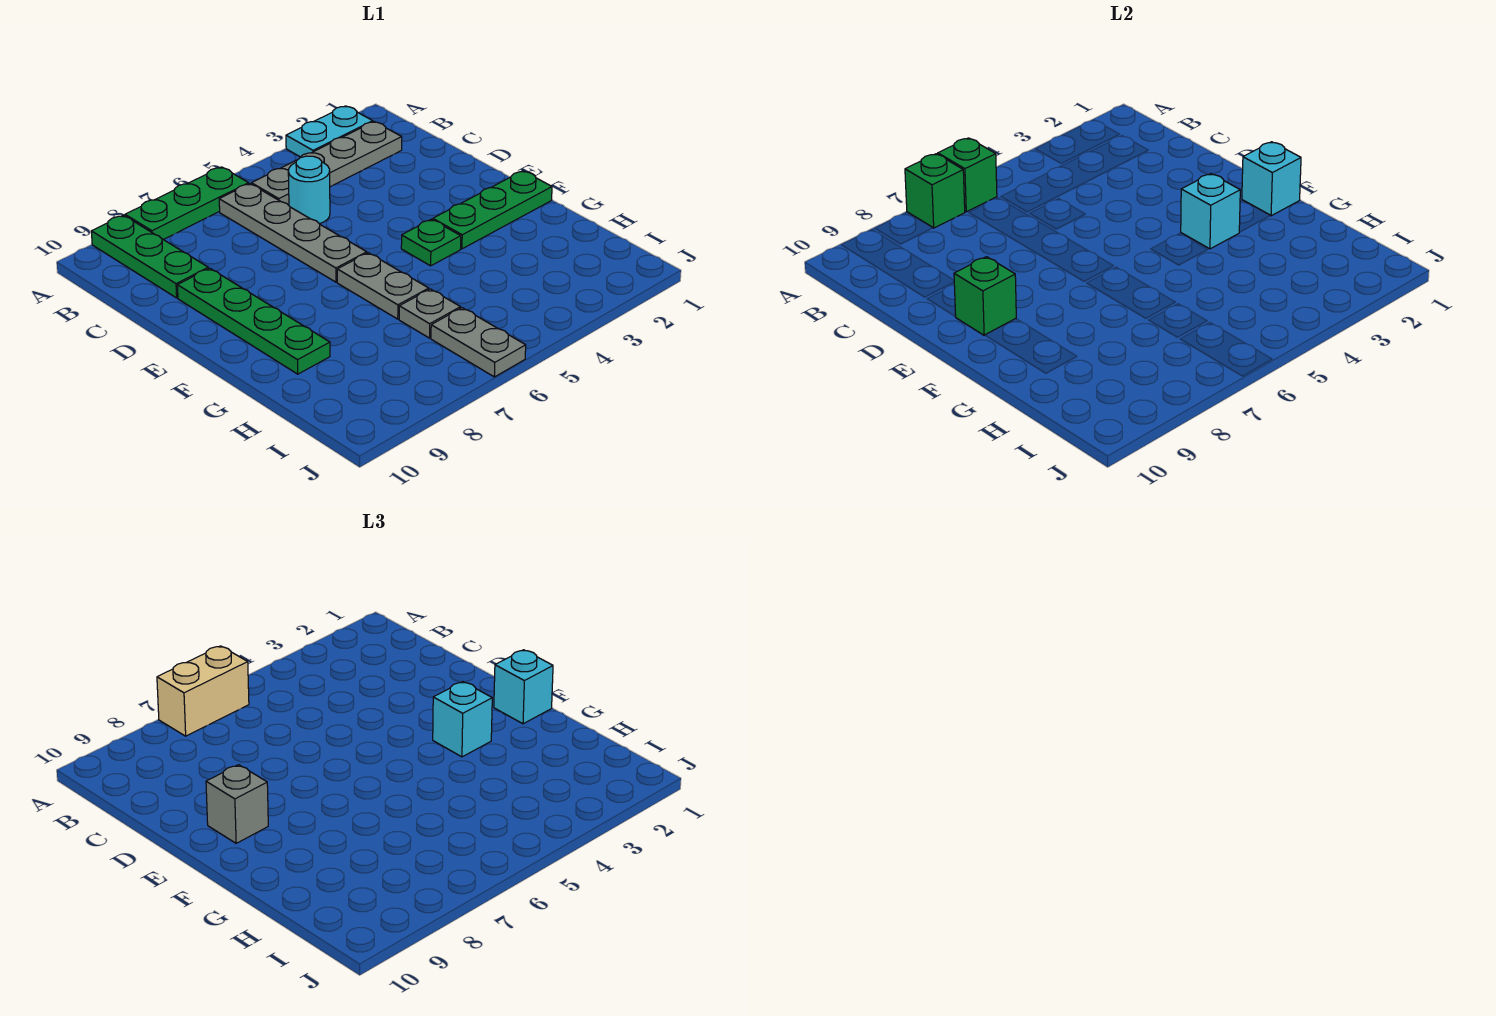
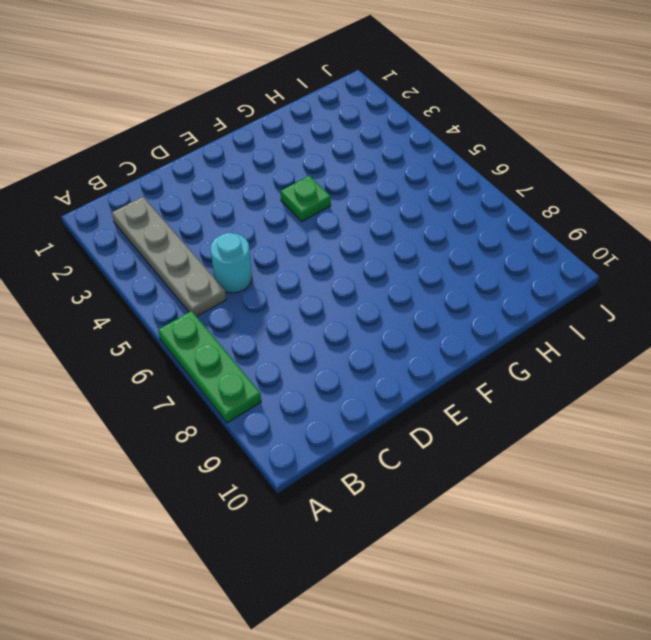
none -> cyan plate A2:A3 level 1
none -> green plate A9:C9 level 1
none -> grey plate B6:E6 level 1

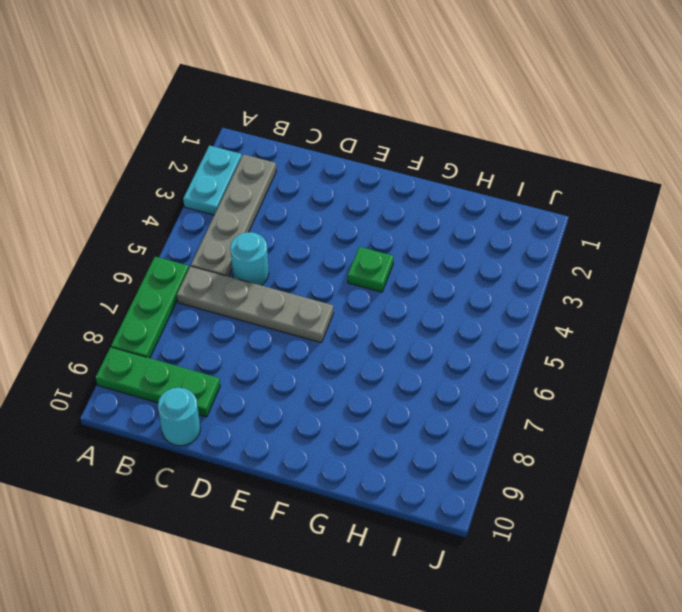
cyan round brick C10 level 1 -> none
none -> green plate D9:G9 level 1
none -> green plate F1:F3 level 1
none -> grey plate F6:G6 level 1

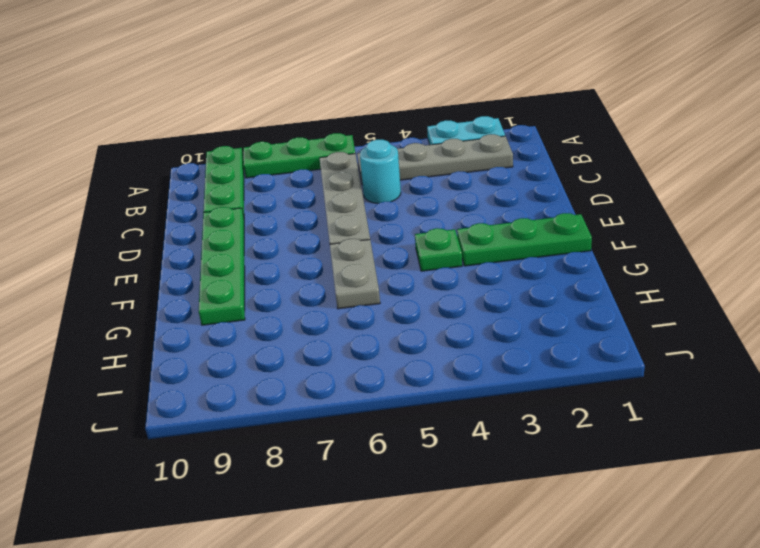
none -> grey plate H6 level 1
none -> grey plate I6:J6 level 1
none -> green brick A6 level 2

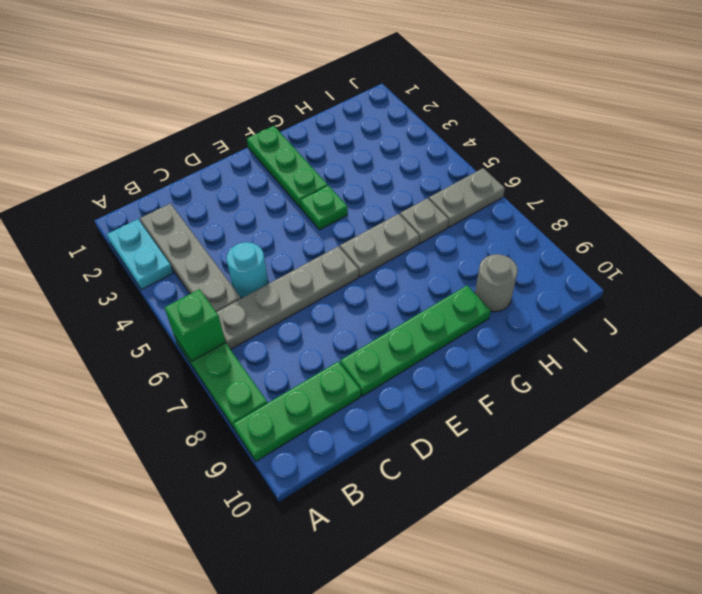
grey round brick H9 level 1 -> none
none -> green brick A7 level 2
none -> green brick E9 level 2
none -> cyan brick F1 level 2

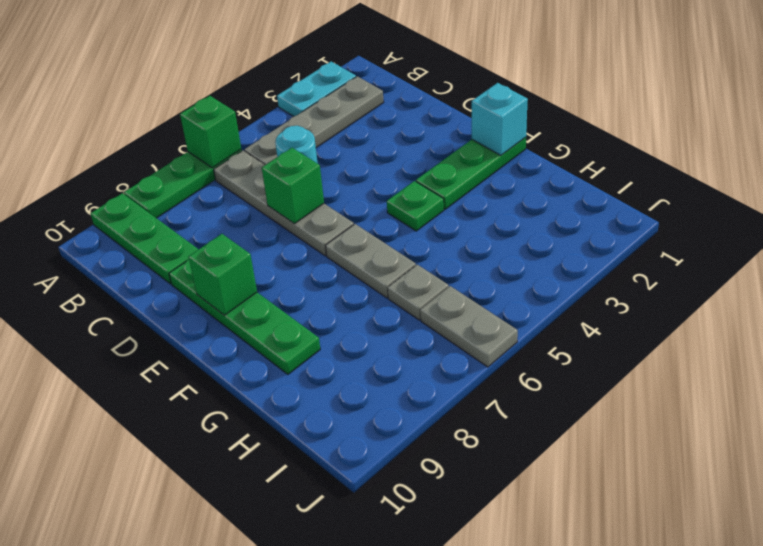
green brick D6 level 2 -> green brick A7 level 2
none -> cyan brick F3 level 2
none -> tan brick A6:A7 level 3
none -> grey brick E9 level 3

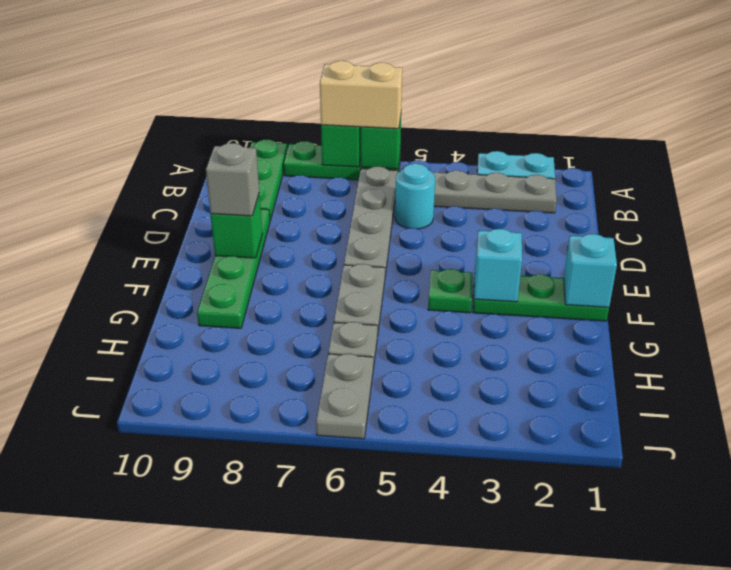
none -> cyan brick F1 level 3
none -> cyan brick F3 level 3

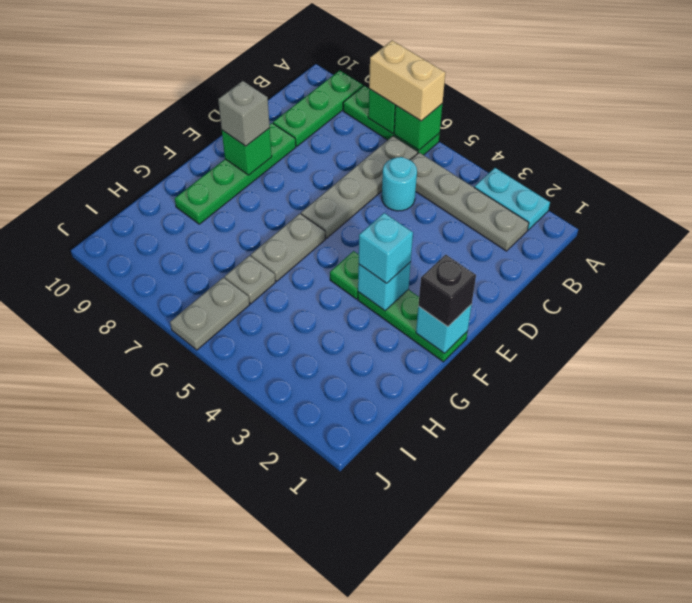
black brick F1 level 3 -> cyan brick F1 level 3

